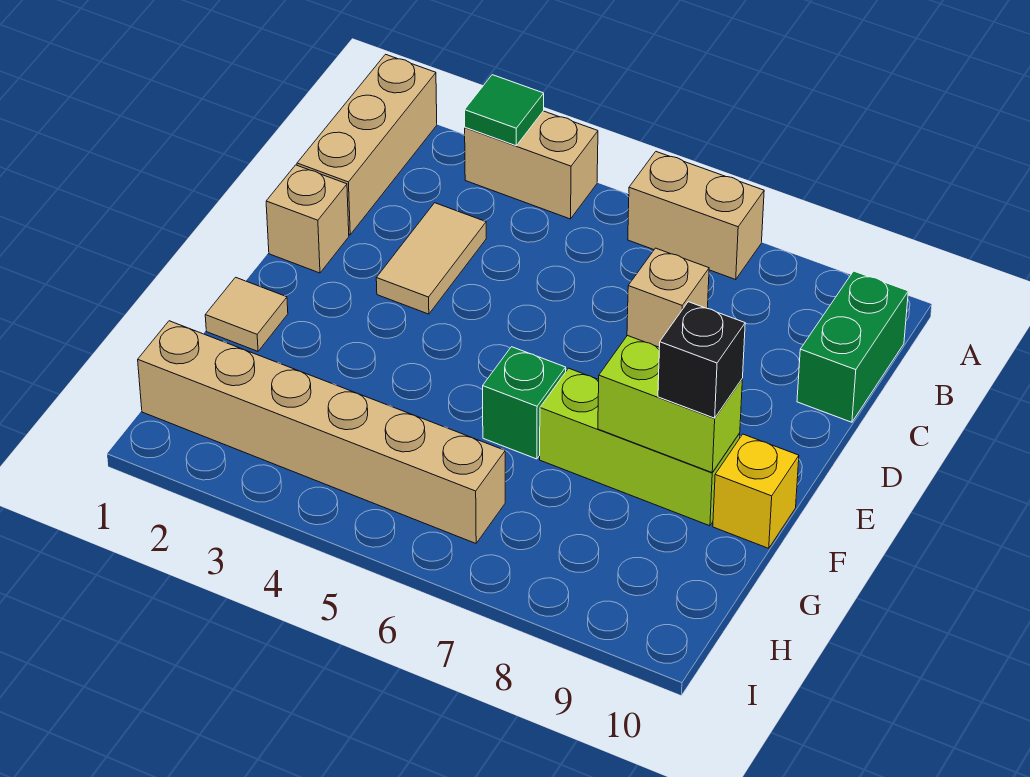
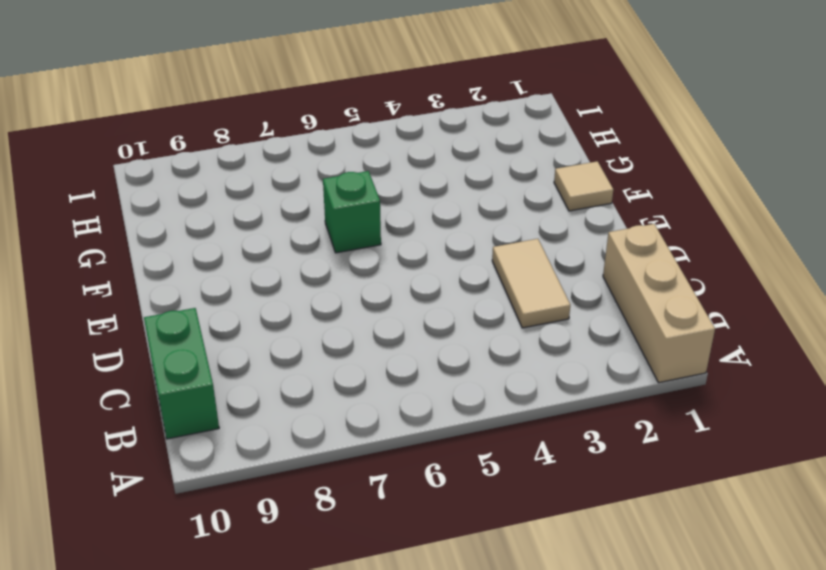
none -> tan brick A3:A4 level 1
none -> tan brick A6:A7 level 1
none -> tan brick C7 level 1

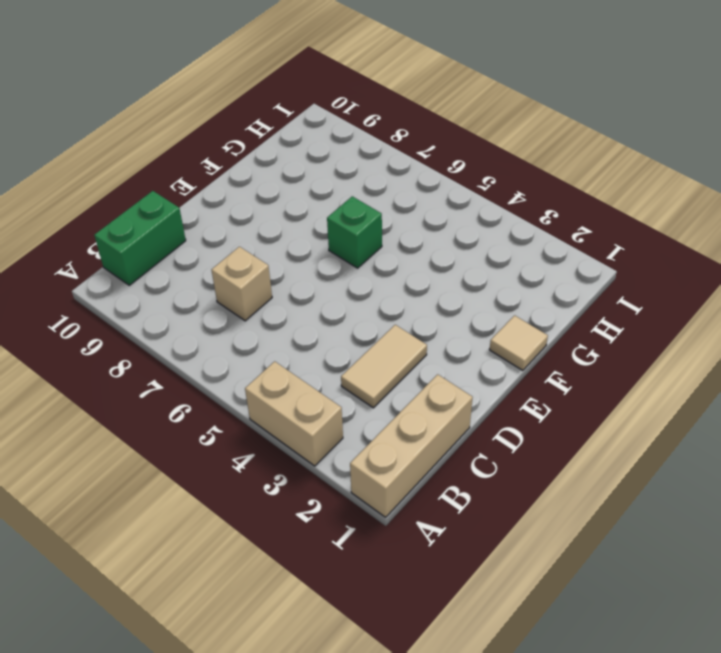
none -> tan brick A6:A7 level 1
none -> tan brick D1 level 1
none -> lime brick F7:F9 level 1

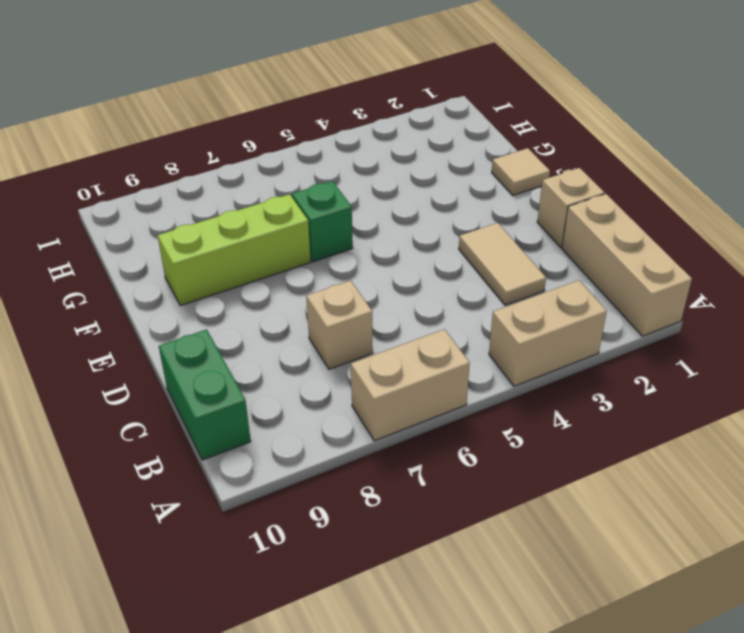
none -> yellow brick F10 level 1
none -> tan brick H1:H6 level 1
none -> green tile A3 level 2

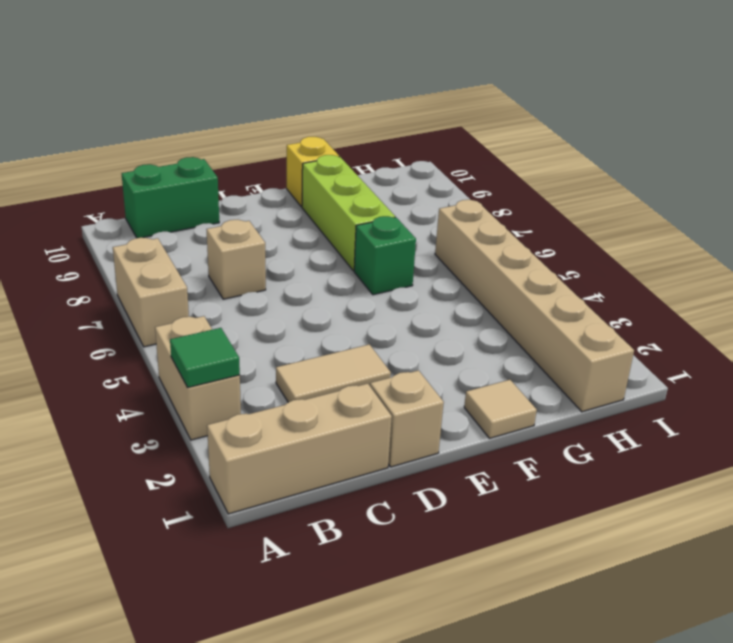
none -> lime brick F8:F9 level 2
none -> black brick F9 level 3

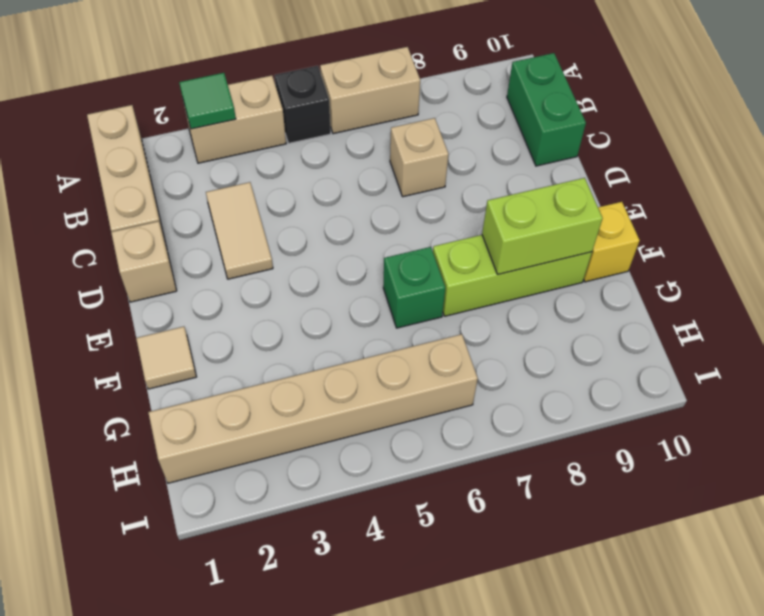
black brick A5 level 1 -> black brick F9 level 3

